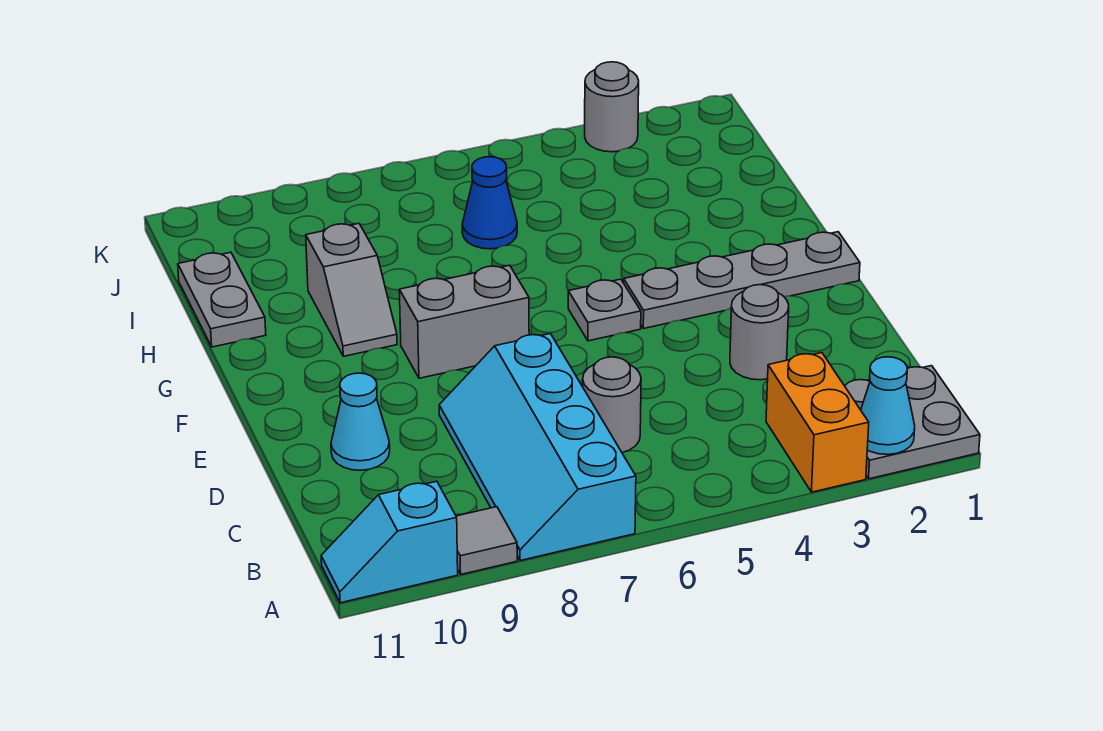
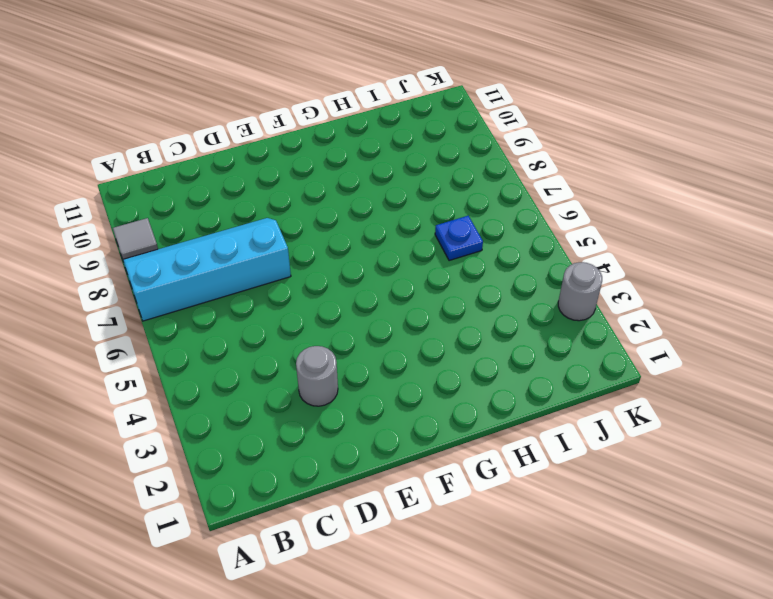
blue plate I6 level 1 -> blue cone I6 level 1
none -> grey plate A1:B2 level 1
none -> orange brick A3:B3 level 1
none -> cyan slope A10:A11 level 1 top 10

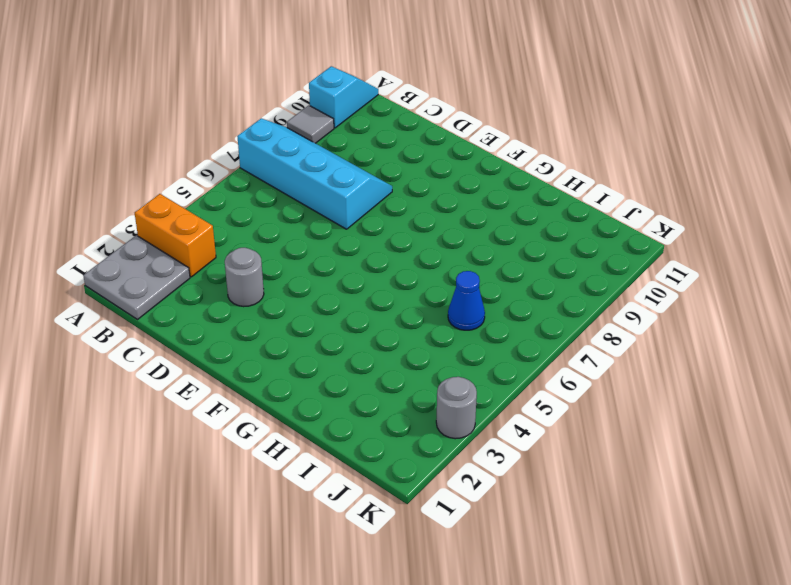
none -> grey round brick C6 level 1
none -> cyan cone D10 level 1
none -> grey plate F1:F4 level 1

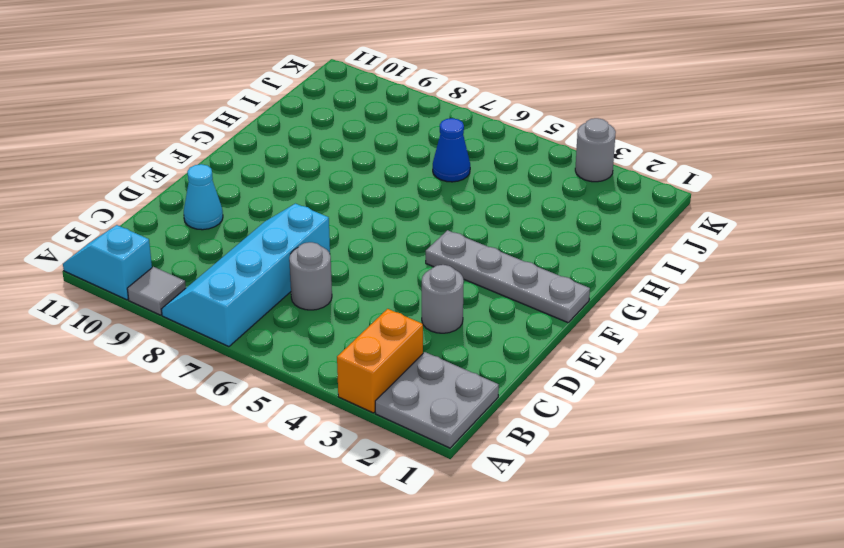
none -> grey plate F5 level 1
none -> grey brick F7:F8 level 1
none -> grey slope G9:H9 level 1 top H

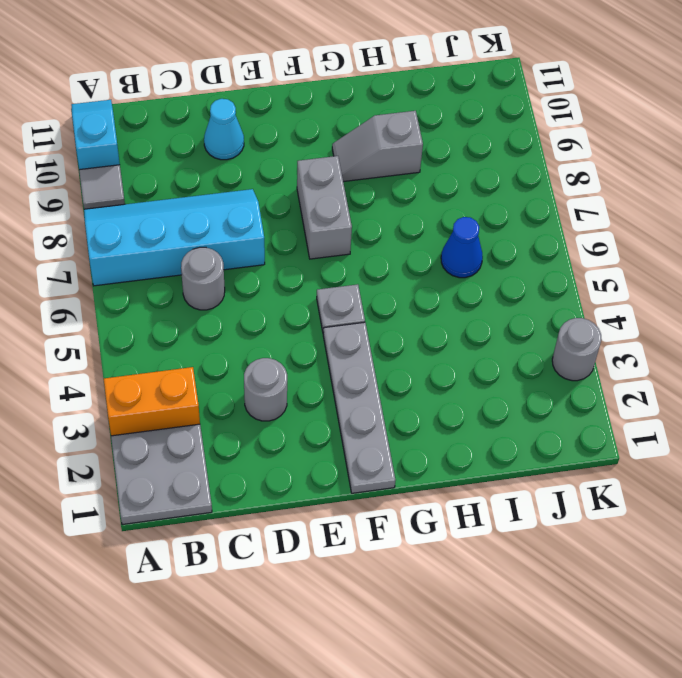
none -> grey plate H11:I11 level 1
none -> cyan cone A2 level 2

